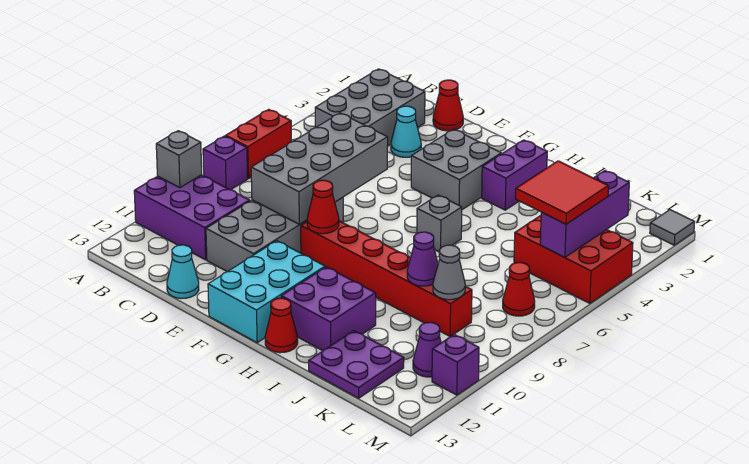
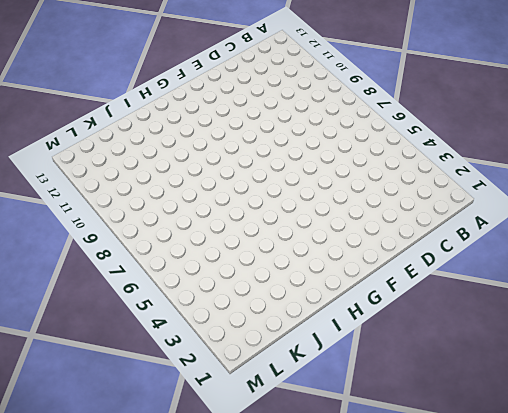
none -> red brick A6:A7 level 1
none -> purple brick A8 level 1
none -> purple brick A10:C11 level 1

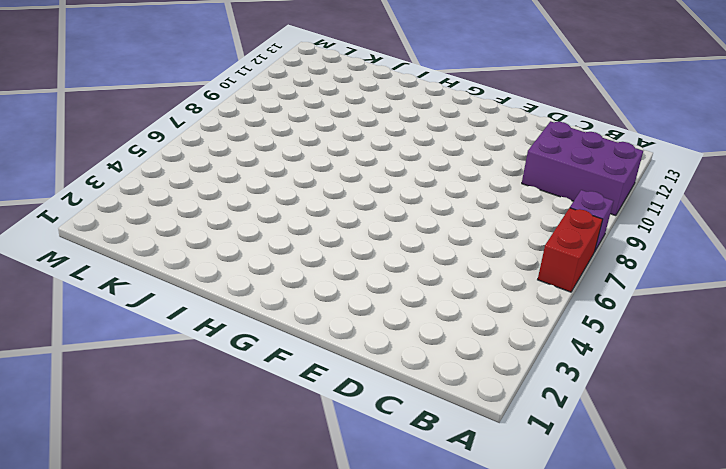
none -> grey brick B2:C4 level 1
none -> red cone D1 level 1
none -> cyan cone D3 level 1

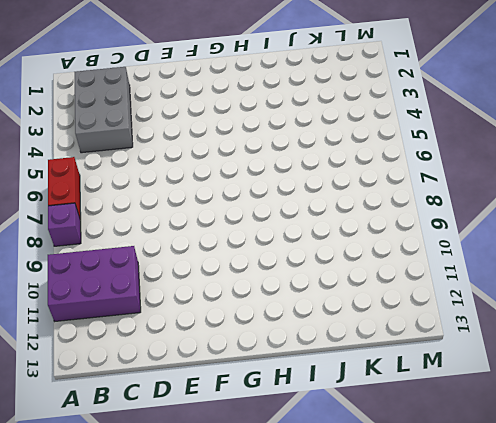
none -> red cone D1 level 1
none -> cyan cone D3 level 1
none -> grey brick D8:E11 level 1

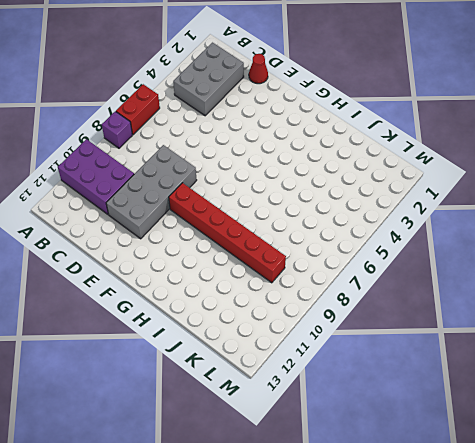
none -> cyan cone D3 level 1
none -> cyan cone D13 level 1
none -> grey brick F3:G4 level 1

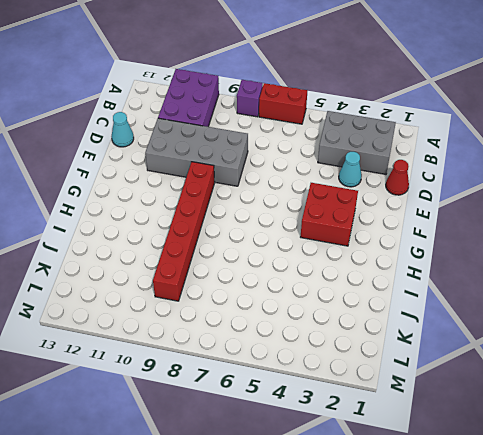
red brick F3:G4 level 1 -> grey brick F3:G4 level 1
none -> cyan brick F11:G13 level 1
none -> purple brick H2:H3 level 1
none -> grey brick H6 level 1

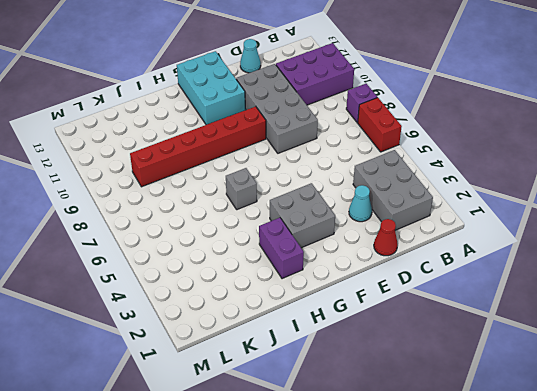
none -> purple brick H11:I12 level 1
none -> red cone H13 level 1
none -> purple plate J12:K13 level 1

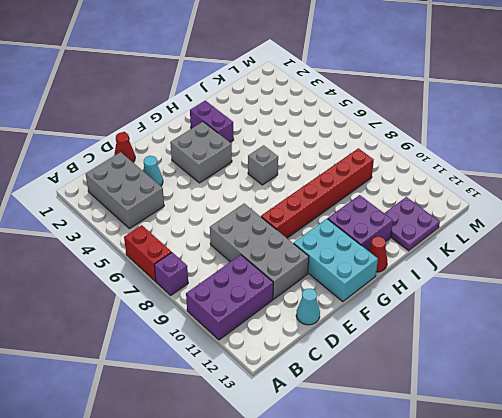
none -> red brick K4:M5 level 1
none -> red cone L7 level 1
none -> purple cone L11 level 1

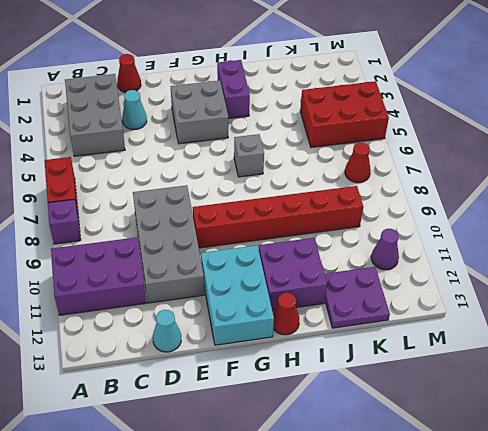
none -> grey tile M1 level 1
none -> purple brick M11 level 1
none -> grey brick A10 level 2

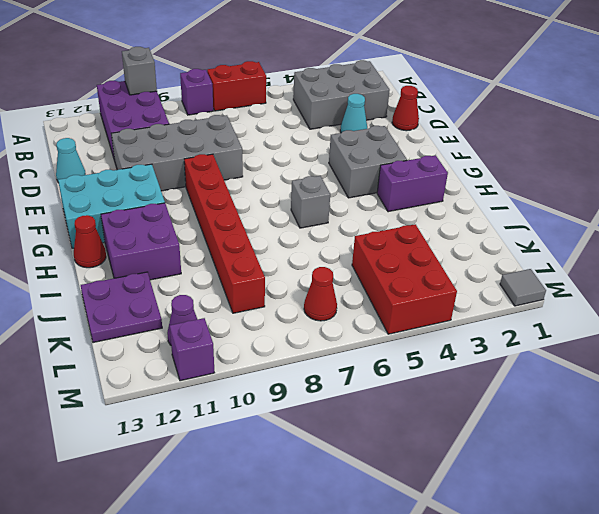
none -> grey brick D6:E9 level 2
none -> red cone F9 level 2
none -> purple cone J9 level 2

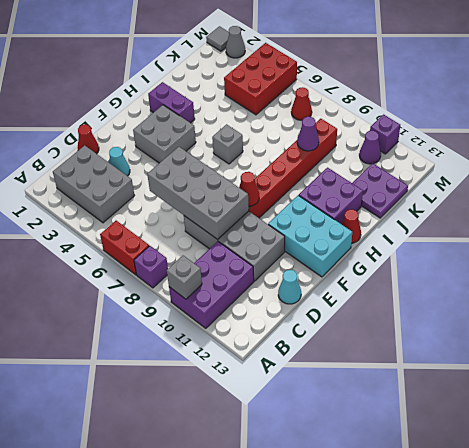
grey cone M2 level 1 -> grey cone K9 level 2
none -> purple brick L3:L5 level 2
none -> red tile K4:L5 level 3

